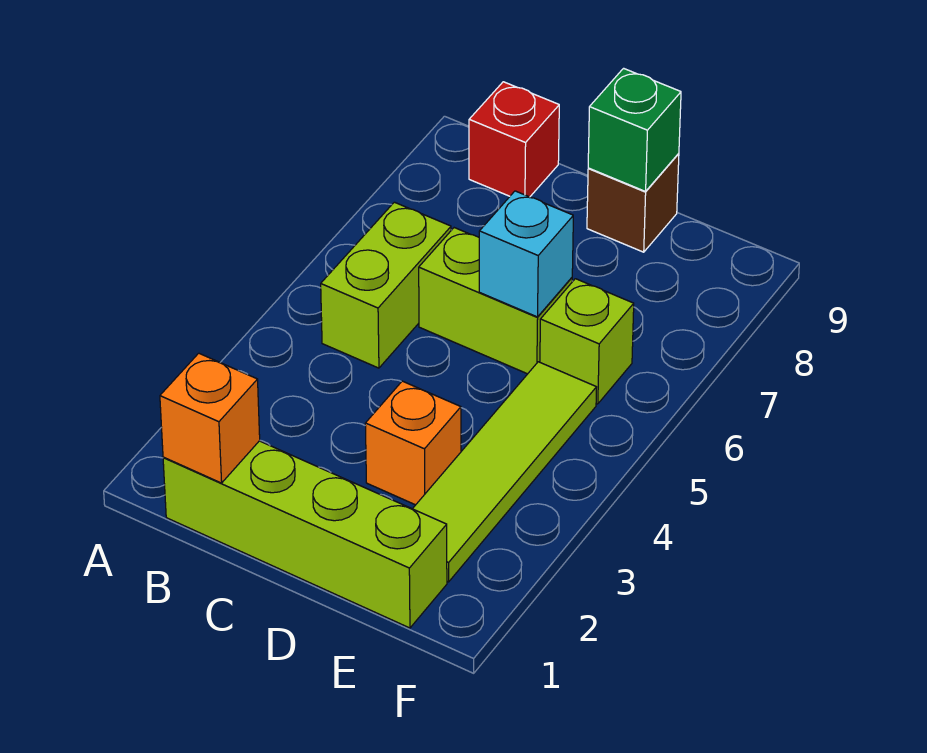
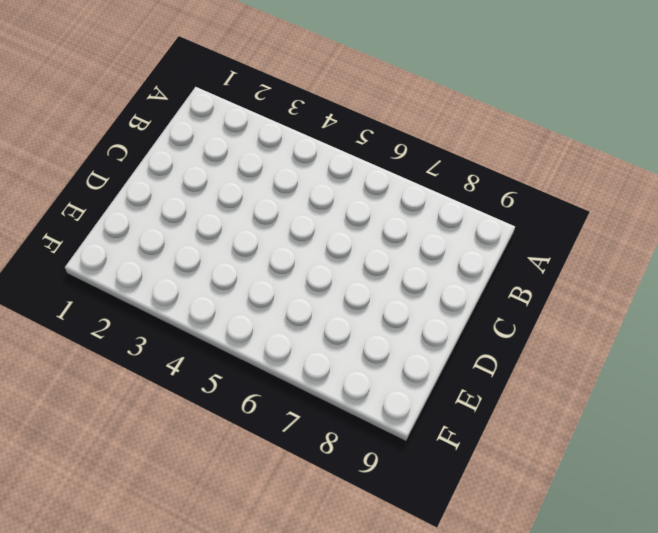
none -> lime brick B1:E1 level 1
none -> lime brick B5:B6 level 1

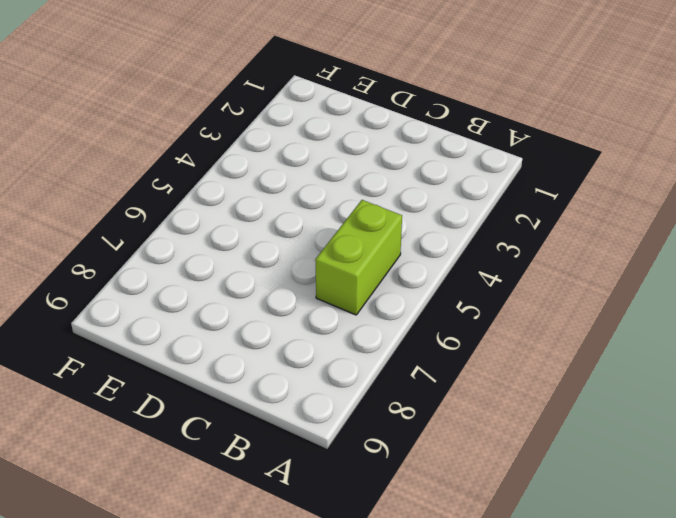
none -> lime brick B1:E1 level 1
none -> red brick B9 level 1

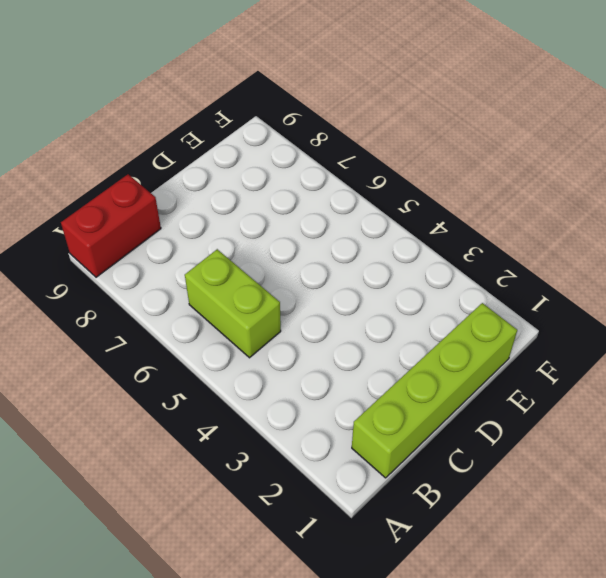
red brick A9:B9 level 1 -> red brick B9 level 1
none -> lime brick C6:D6 level 1
none -> orange brick D3 level 1

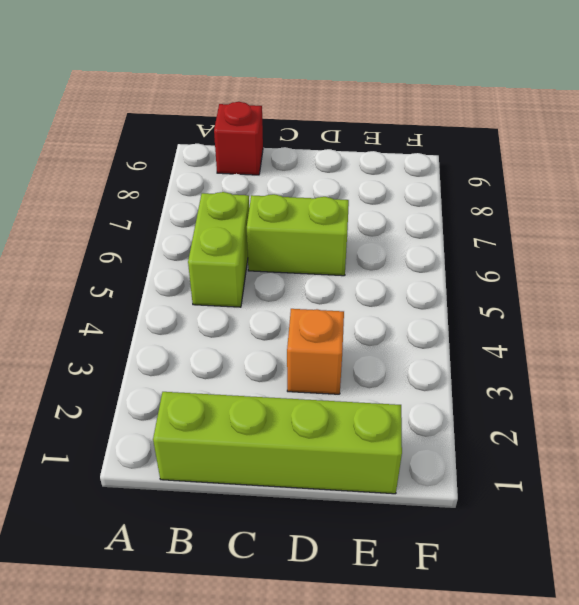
none -> brown brick D9 level 1
none -> lime tile E2:E5 level 1

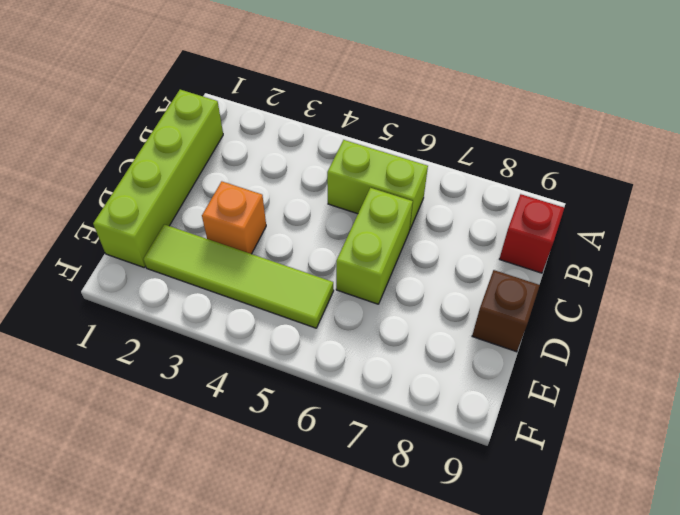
none -> lime brick E6 level 1
none -> orange brick B1 level 2

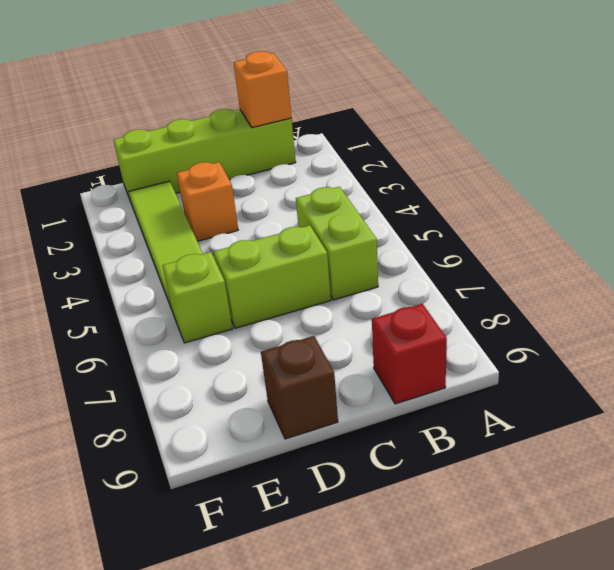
none -> cyan brick D6 level 2
none -> green brick D9 level 2

